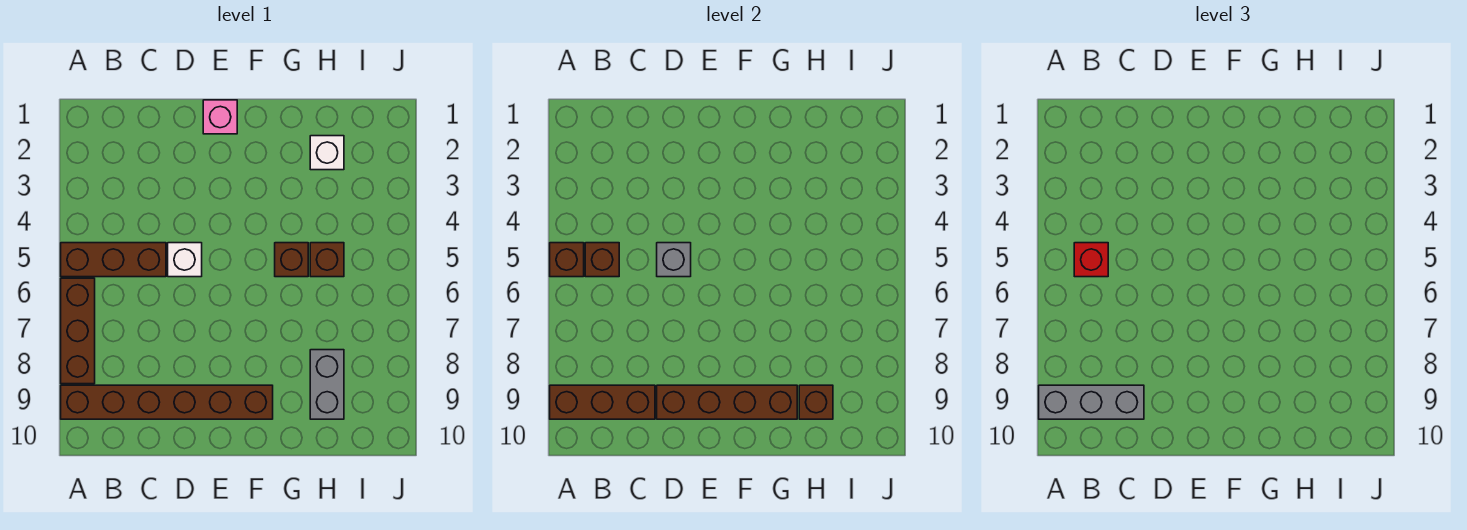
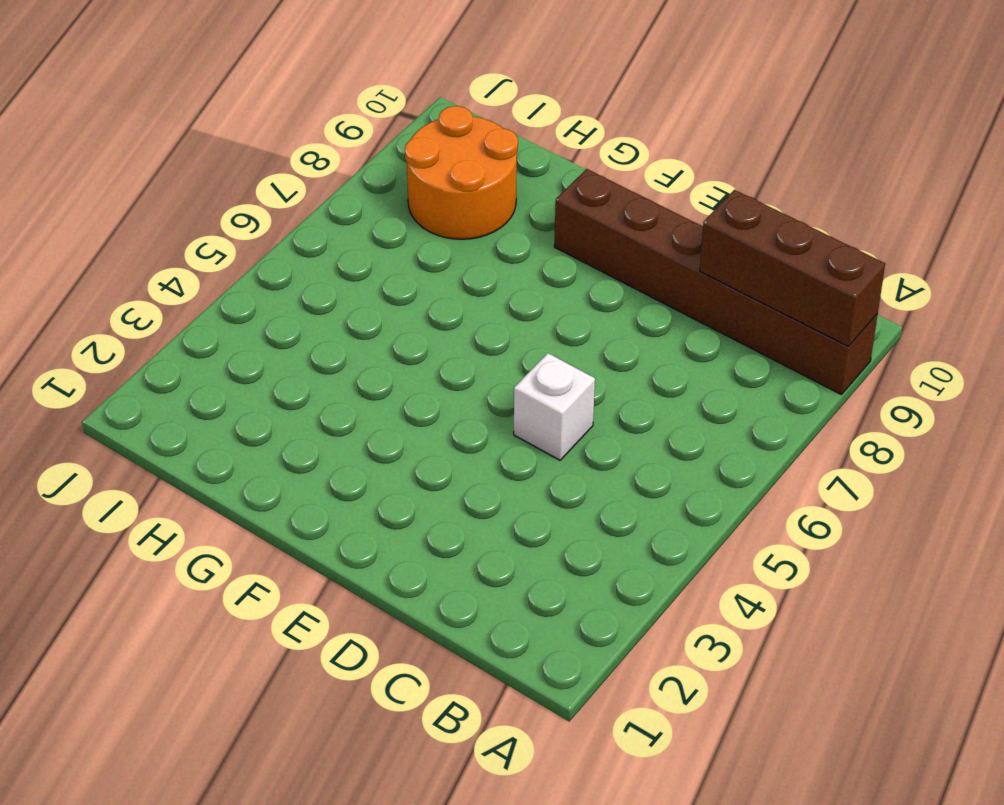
orange round brick H8:I9 level 1 -> grey brick H8:H9 level 1
none -> brown brick A5:C5 level 1
none -> brown brick A6:A8 level 1
none -> pink brick E1 level 1

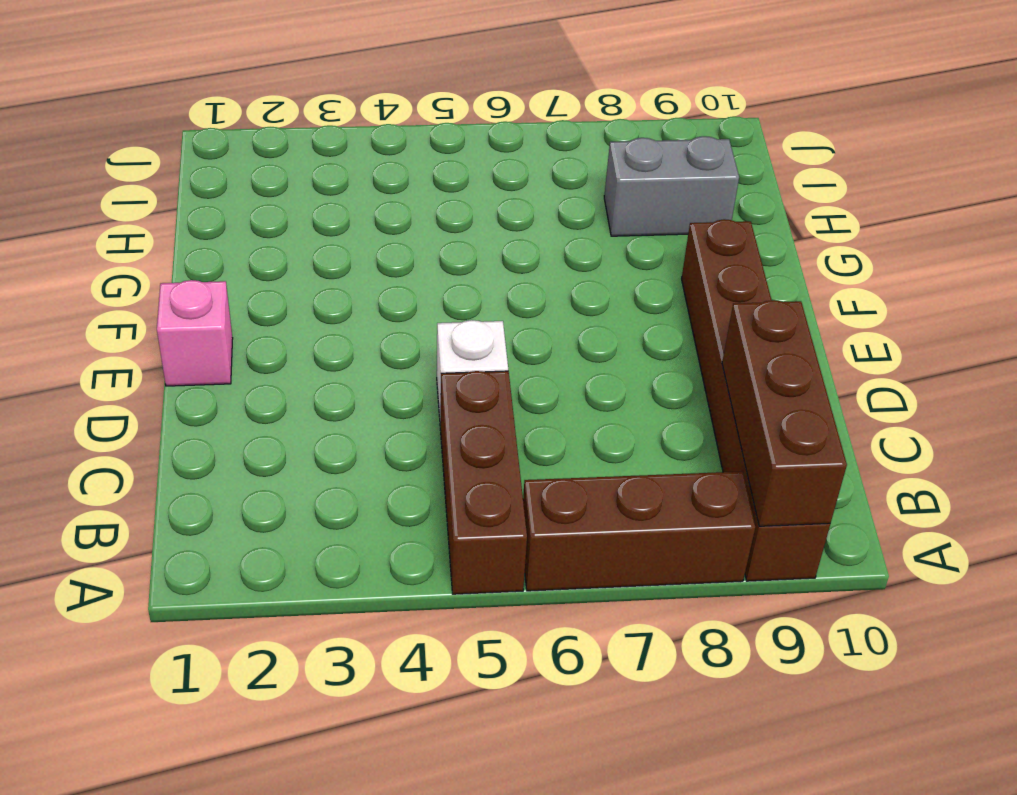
none -> brown brick G5 level 1
none -> white brick H2 level 1
none -> brown brick H5 level 1

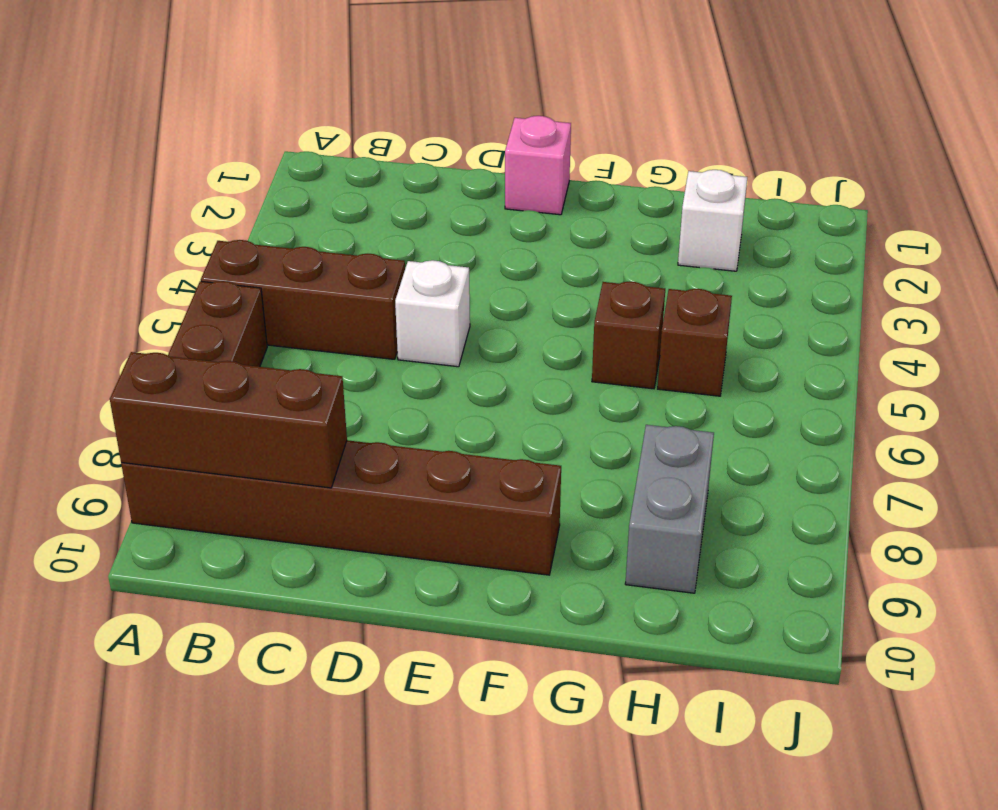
none -> brown brick A5 level 2
none -> brown brick B5 level 2
none -> grey brick D5 level 2

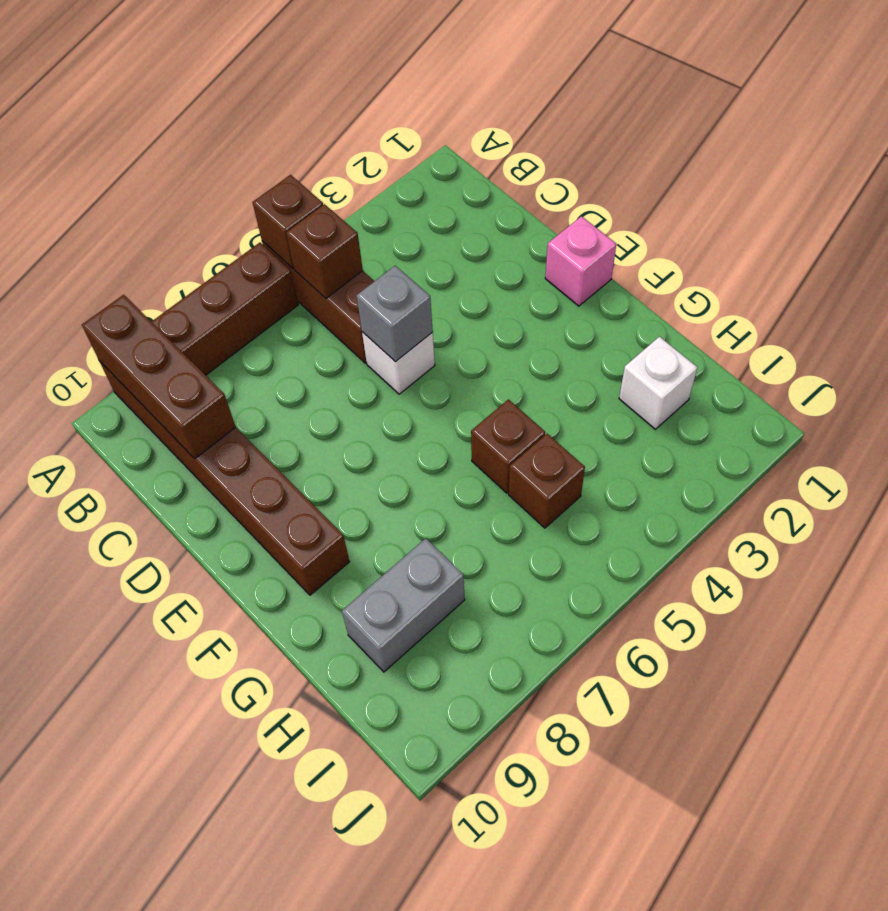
none -> brown brick D9:G9 level 2
none -> brown brick H9 level 2
none -> grey brick A9:C9 level 3

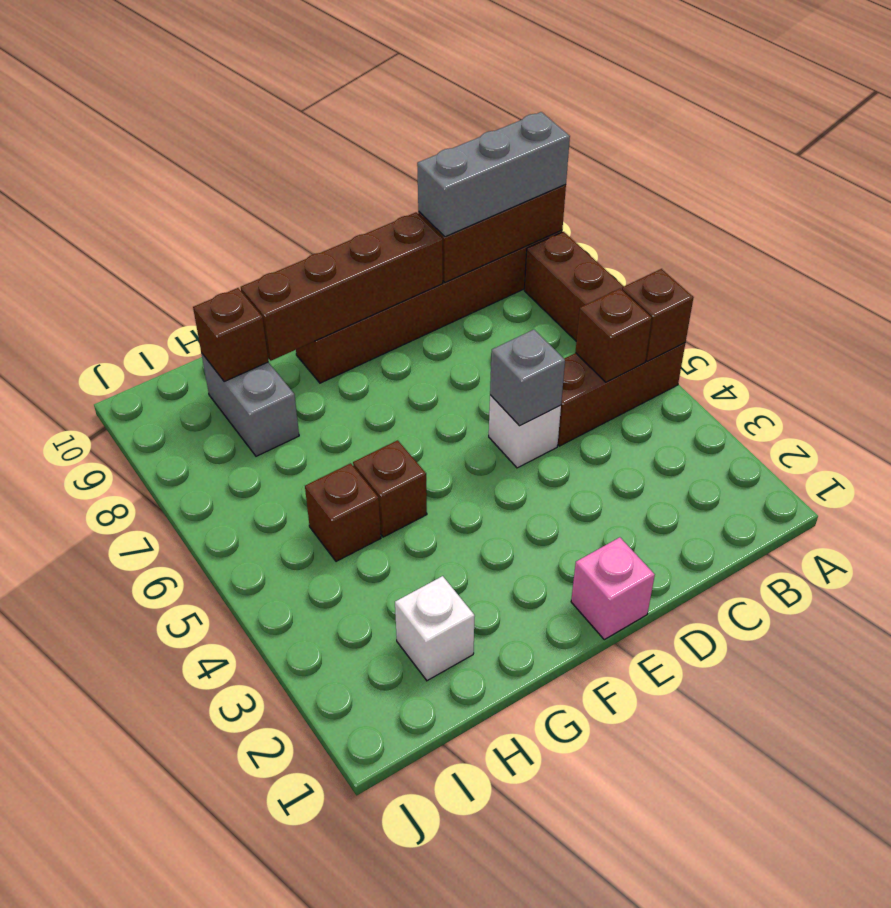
none -> red brick B5 level 3

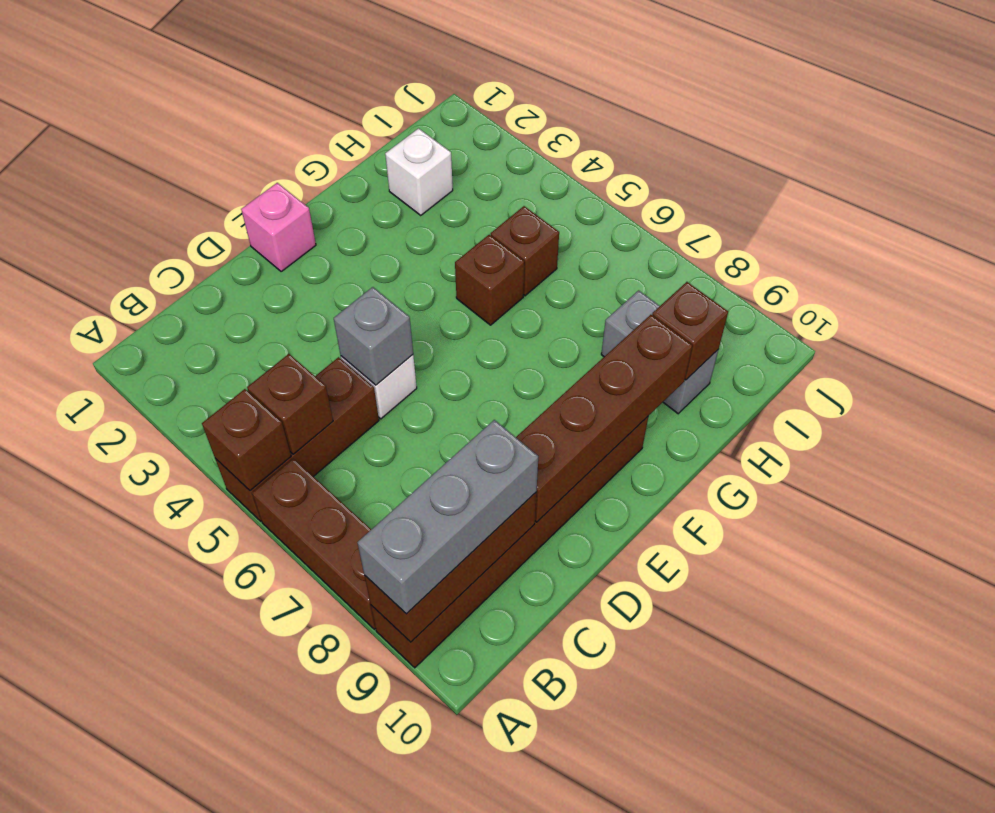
none -> red brick B5 level 3

